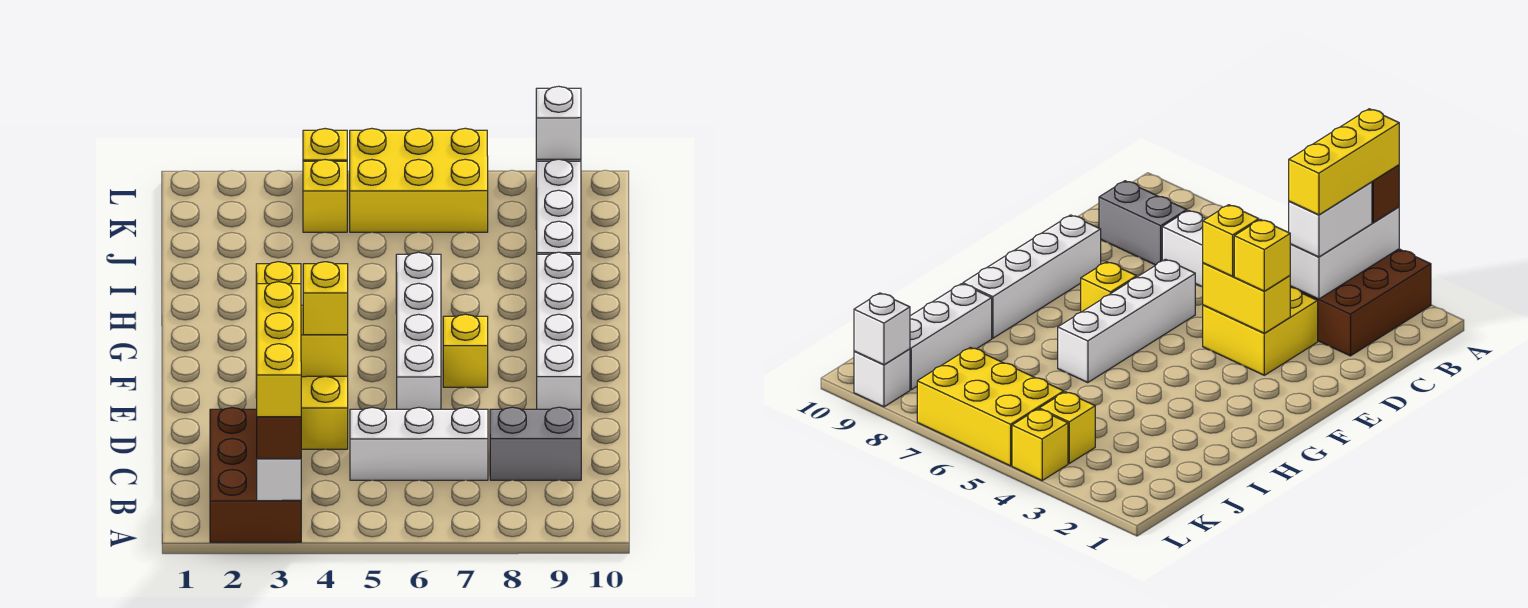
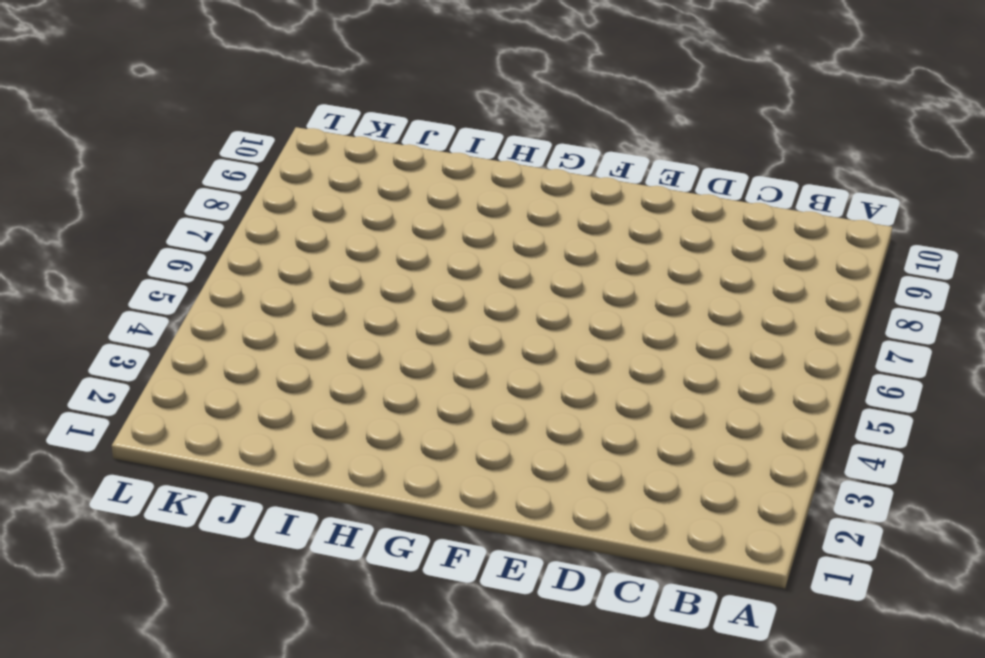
none -> brown brick A2:C3 level 1
none -> white brick C5:C7 level 1
none -> grey brick C8:C9 level 1

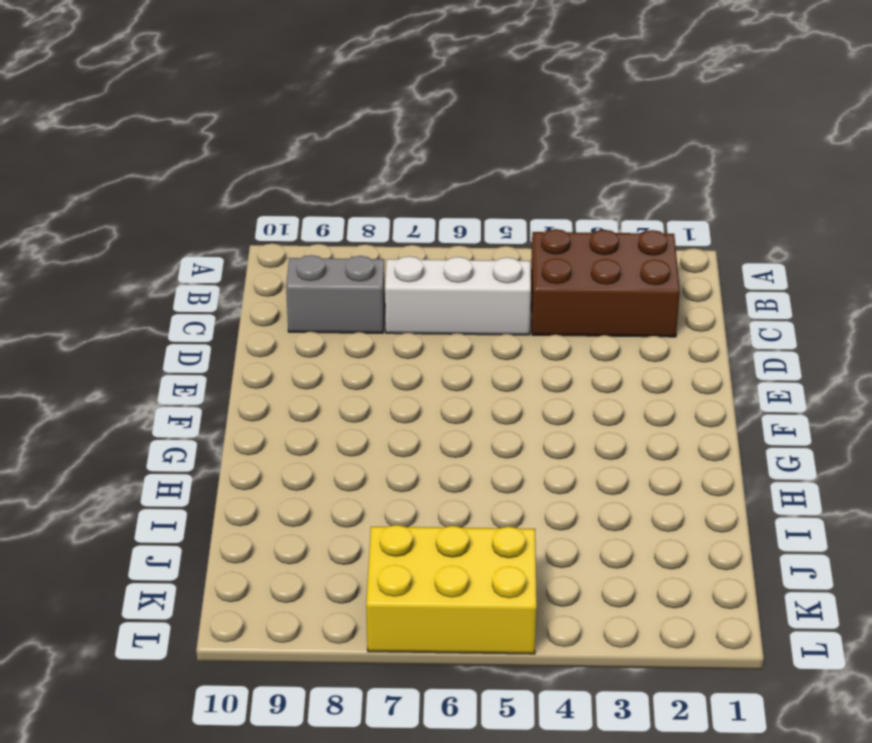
brown brick B2:C4 level 1 -> brown brick A2:C3 level 1
none -> yellow brick D3:E4 level 1
none -> white brick E6:H6 level 1
none -> white brick E9:H9 level 1

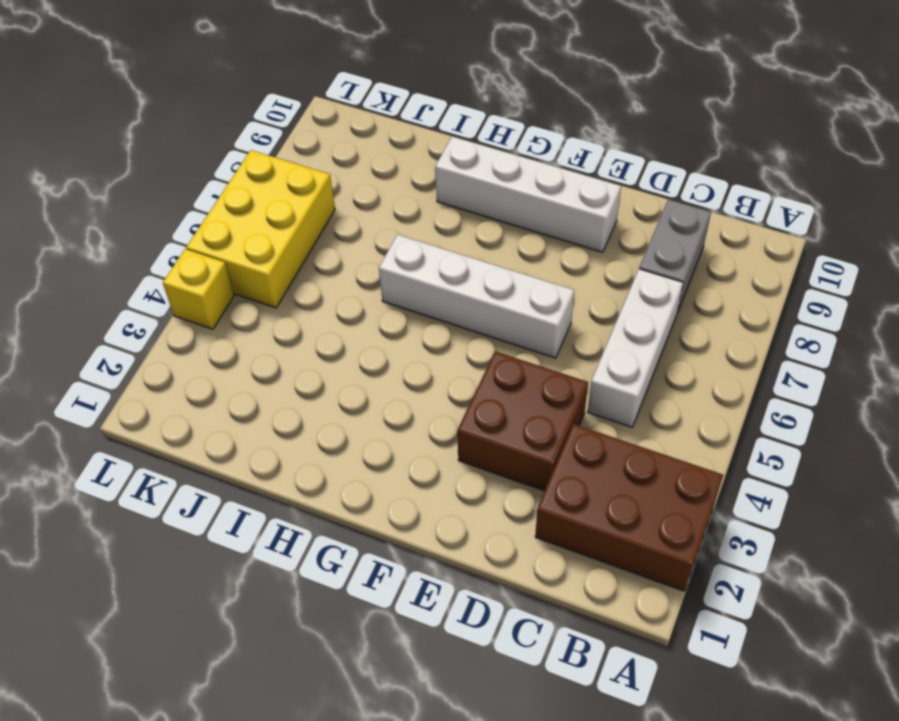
brown brick D3:E4 level 1 -> yellow brick D3:E4 level 1
none -> yellow brick F7 level 1
none -> white brick I9:K9 level 1
none -> yellow brick K4 level 1

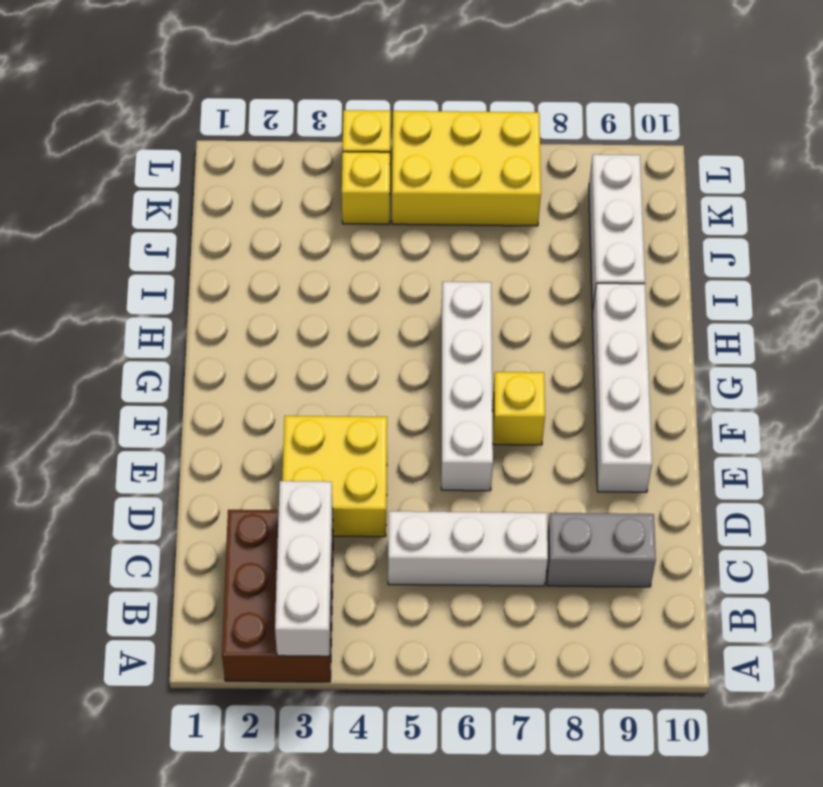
none -> white brick L9 level 1
none -> yellow brick E3:E4 level 2
none -> white brick L9 level 2

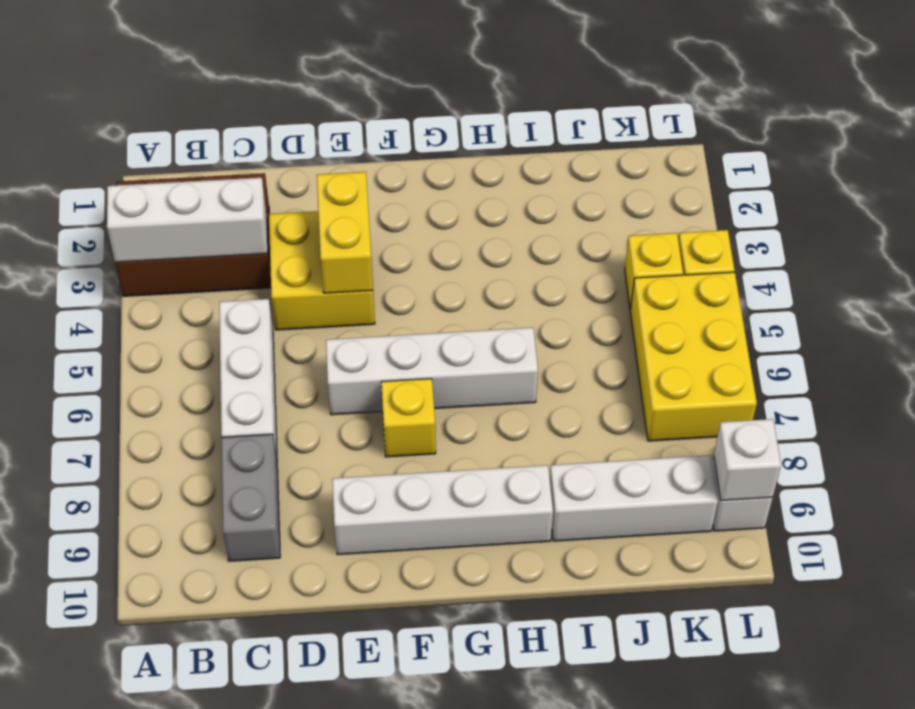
none -> brown brick A3 level 3
none -> white brick B3:C3 level 3
none -> yellow brick E3 level 3

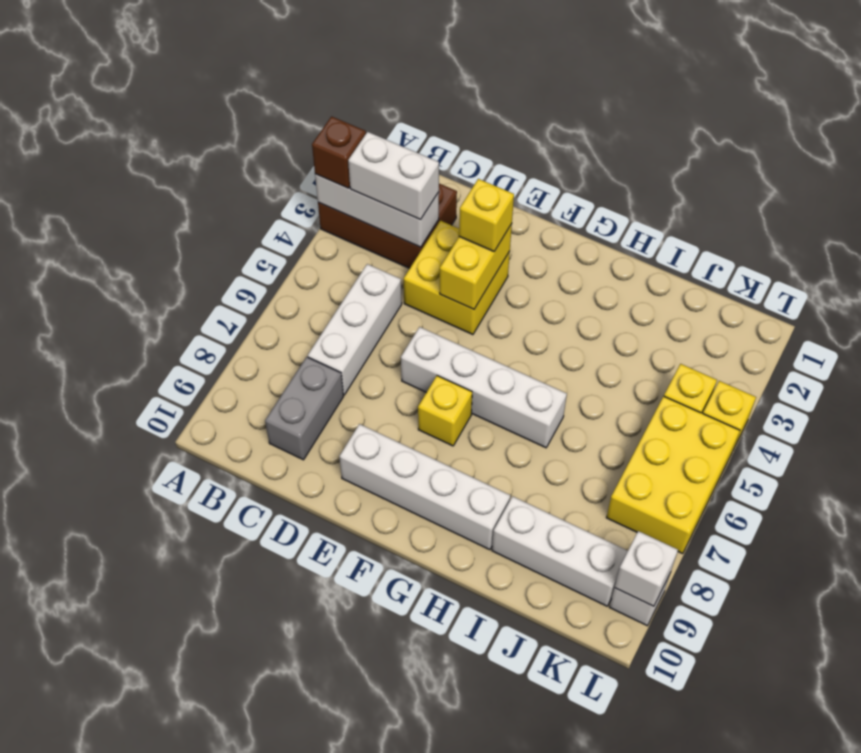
none -> yellow brick E4 level 3
none -> yellow brick A3:C3 level 4

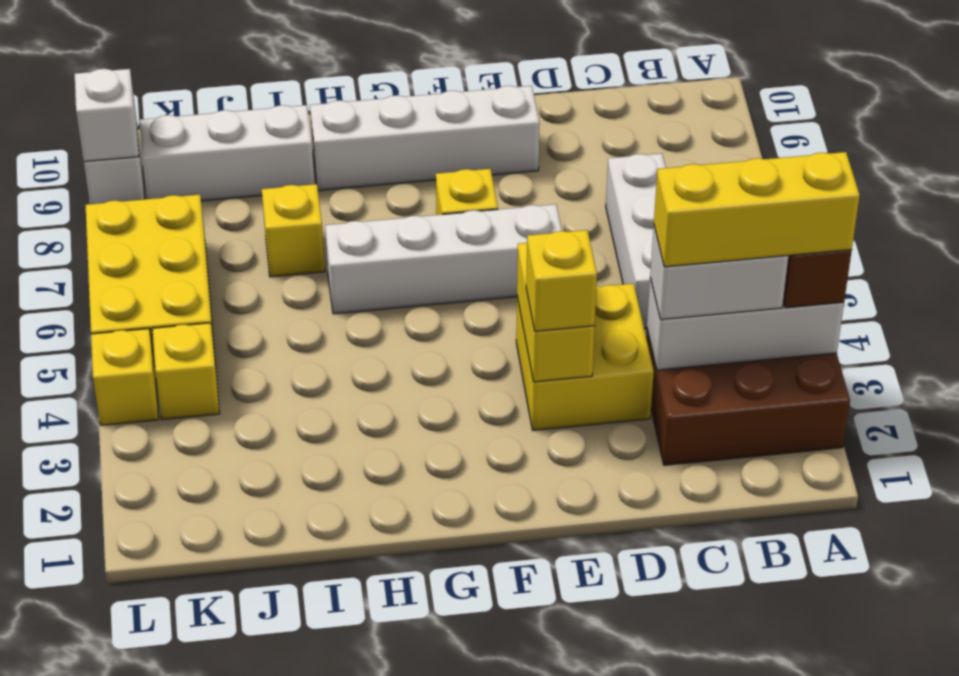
yellow brick I7 level 1 -> yellow brick E4 level 3
none -> grey brick C8:C9 level 1

